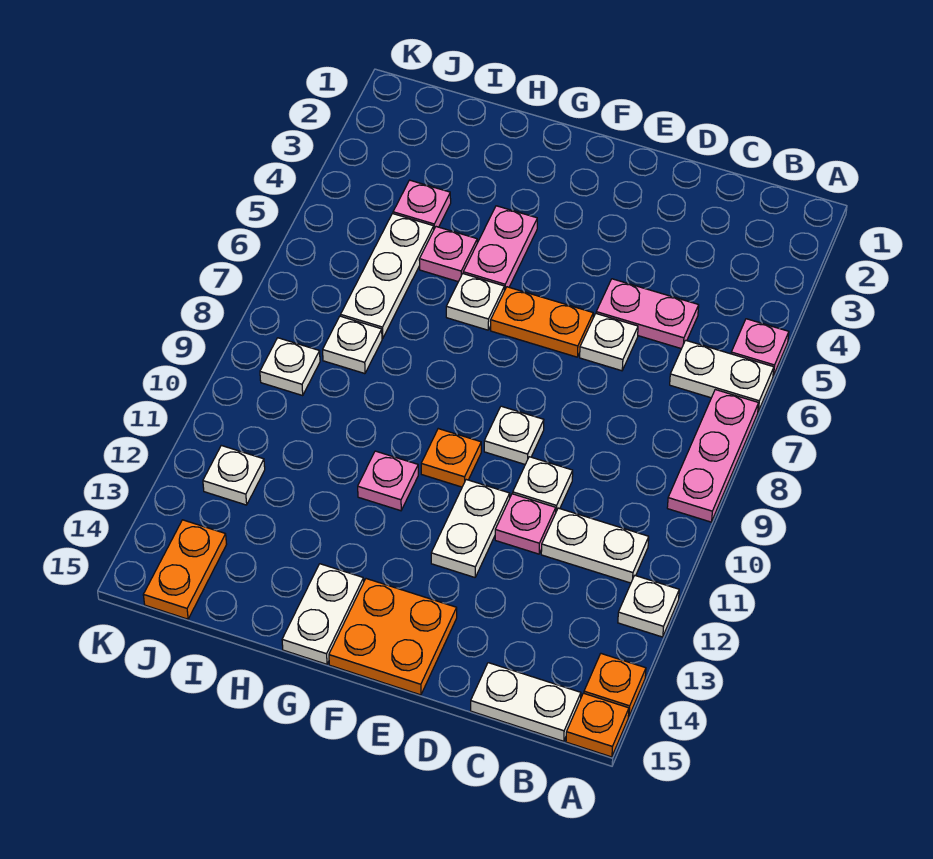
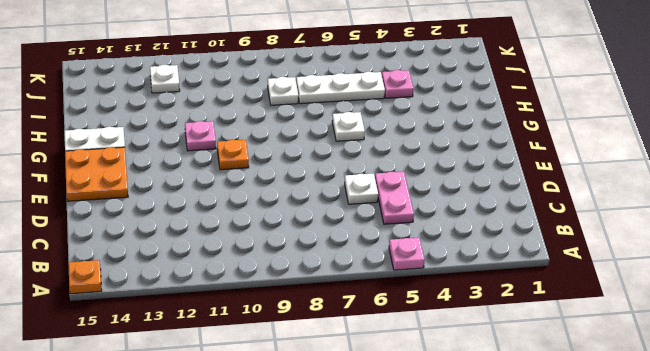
none -> white plate A6:B6 level 1
none -> pink plate A7:A9 level 1
none -> white plate A12 level 1

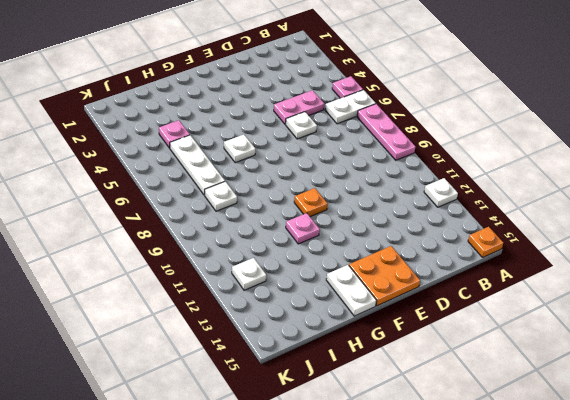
none -> orange plate A14 level 1
none -> white plate B11:C11 level 1
none -> white plate B15:C15 level 1

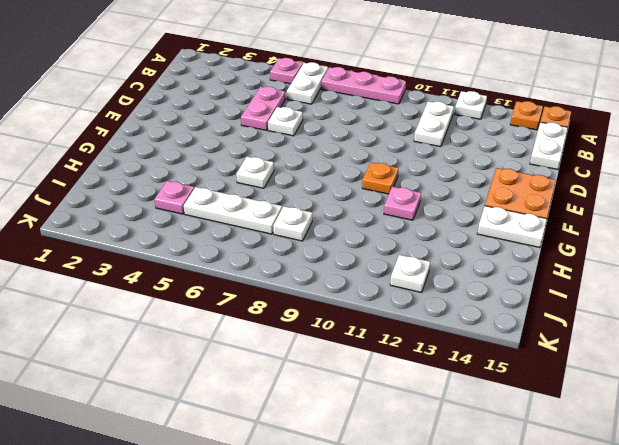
none -> white plate D10 level 1
none -> pink plate D11 level 1
none -> orange plate E6:F6 level 1

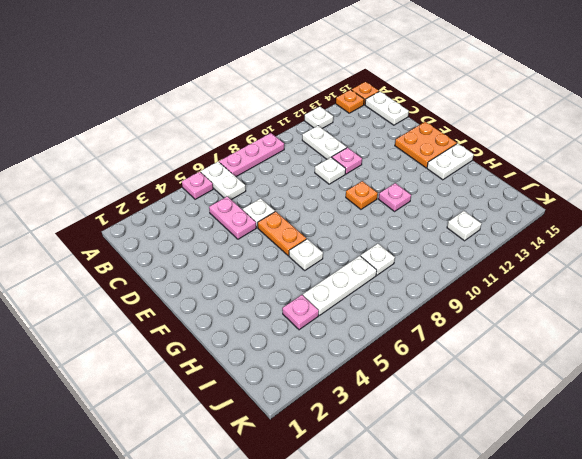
none -> white plate E9 level 1
none -> white plate E11:E12 level 1
none -> pink plate G4:G5 level 1

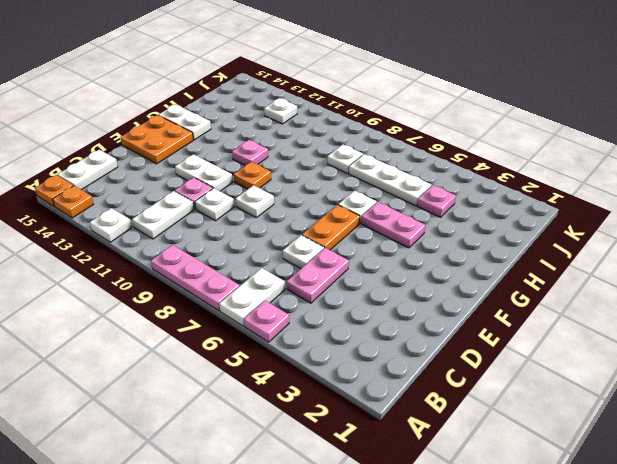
none -> pink plate H5 level 1
none -> white plate J9 level 1
none -> orange plate J14:J15 level 1

